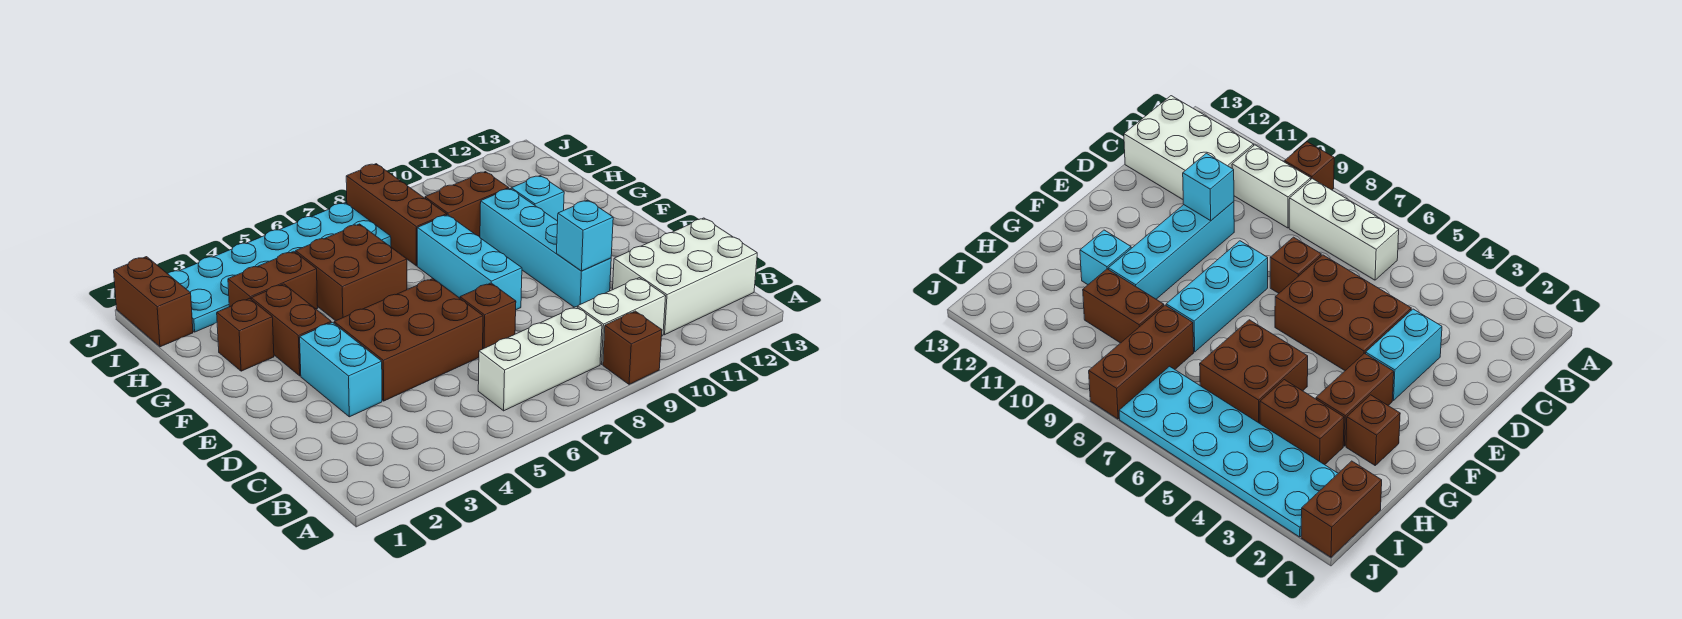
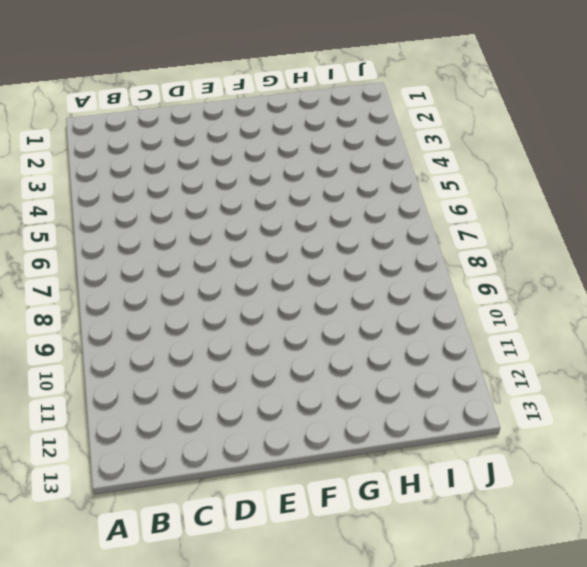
none -> brown brick A9 level 1
none -> white brick B6:B8 level 1
none -> white brick B9:B10 level 1

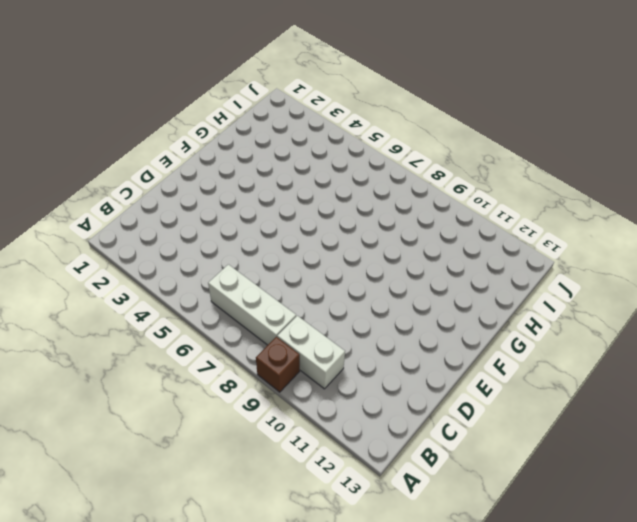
none -> white brick B11:C13 level 1
none -> cyan brick D3:E3 level 1
none -> brown brick D4:E6 level 1

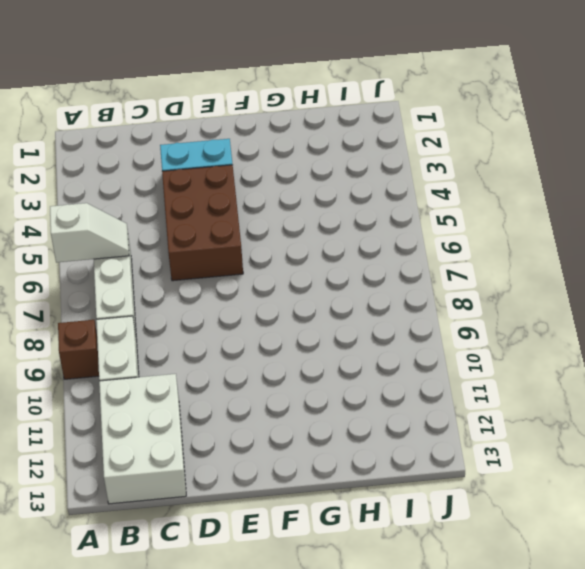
white slope A6:B6 level 2 top A -> none
none -> brown brick D7 level 1
none -> cyan brick D10:G10 level 1
none -> cyan brick E8:G8 level 1

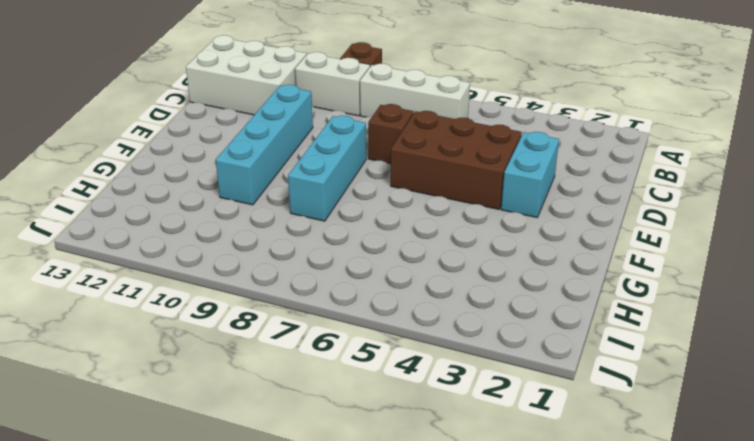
none -> brown brick F3:G3 level 1
none -> brown brick G2 level 1
none -> brown brick G5:H6 level 1

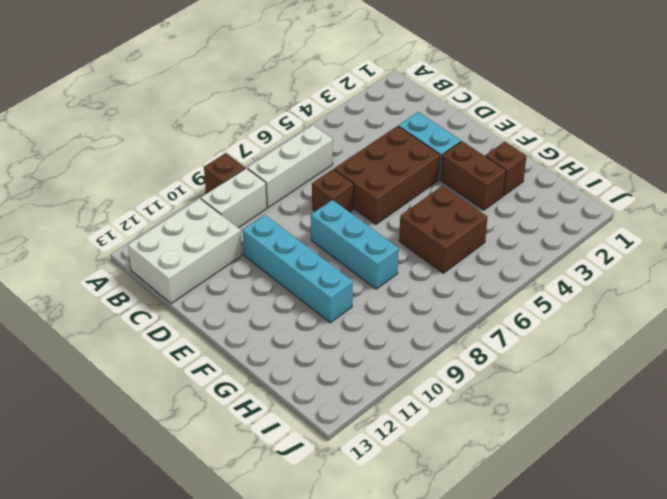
none -> cyan brick G11 level 1
none -> brown brick H3:H4 level 1
none -> brown brick H8:J8 level 1

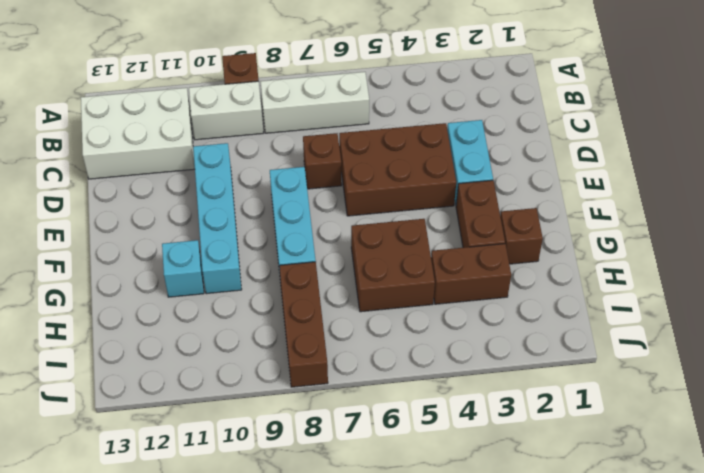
none -> brown brick H9:H10 level 1
none -> brown brick I1:J1 level 1
none -> cyan plate I2:J7 level 1

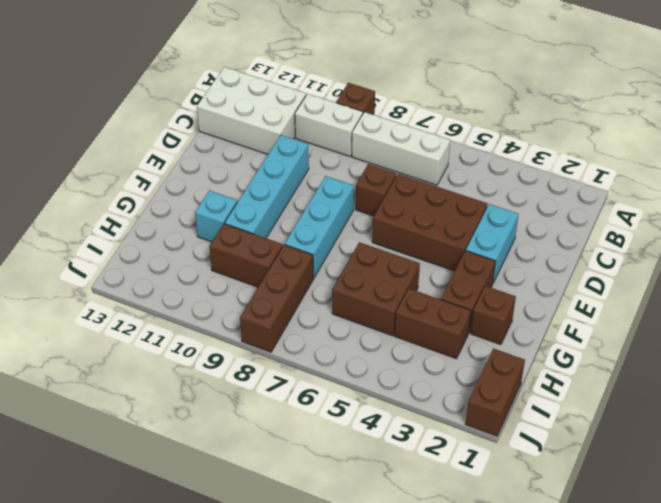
none -> cyan plate I2:J7 level 1
none -> cyan brick D10 level 2

